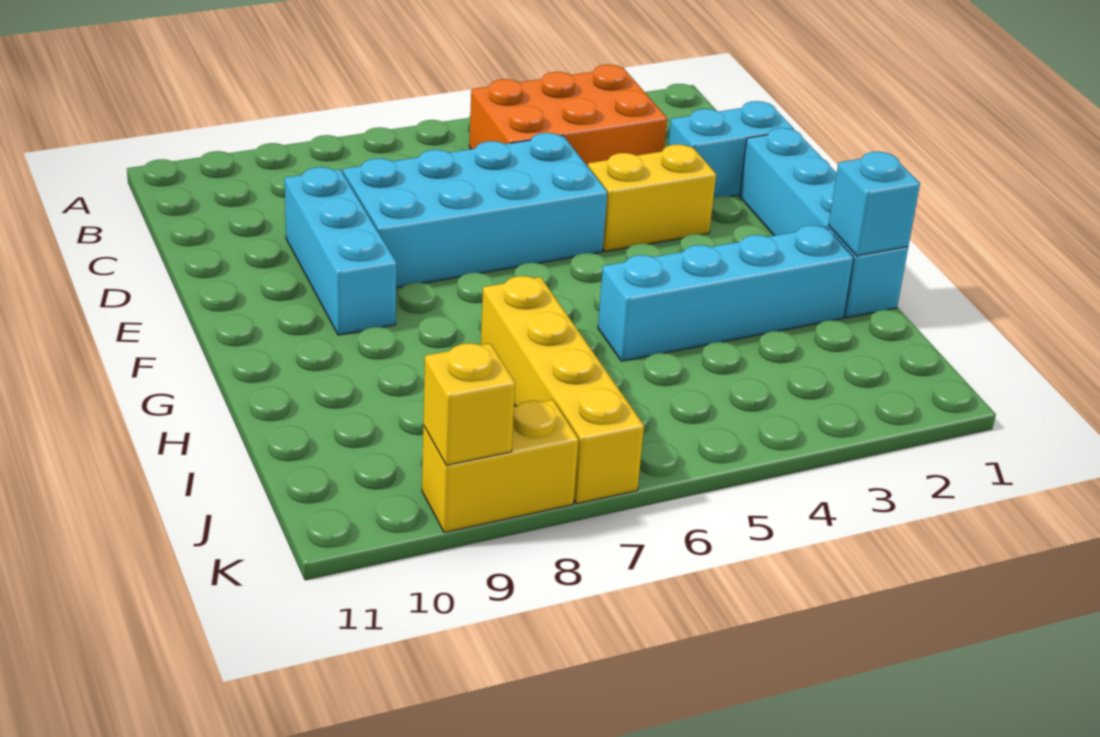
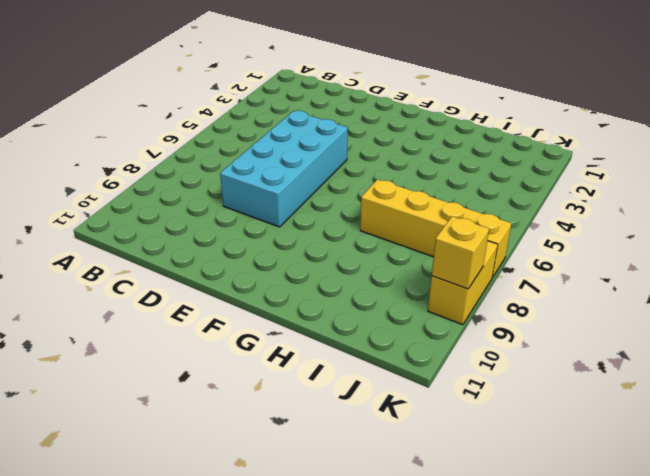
none -> orange brick B3:C5 level 1
none -> cyan brick D1:D2 level 1

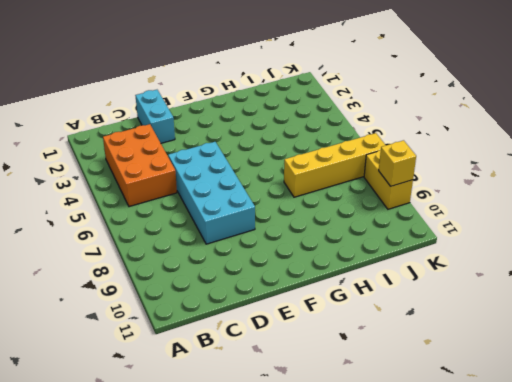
none -> cyan brick D9:F9 level 1
none -> cyan brick E1:H1 level 1

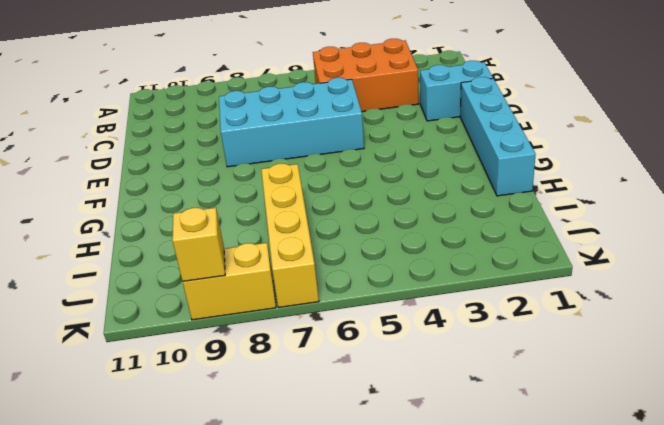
none -> cyan brick D9:F9 level 1
none -> yellow brick E3:E4 level 1

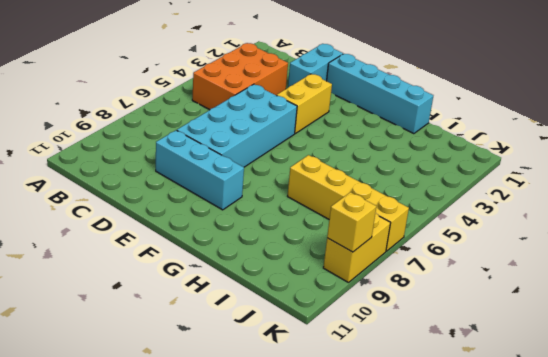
none -> cyan brick H2:H5 level 1
none -> cyan brick H1 level 2

